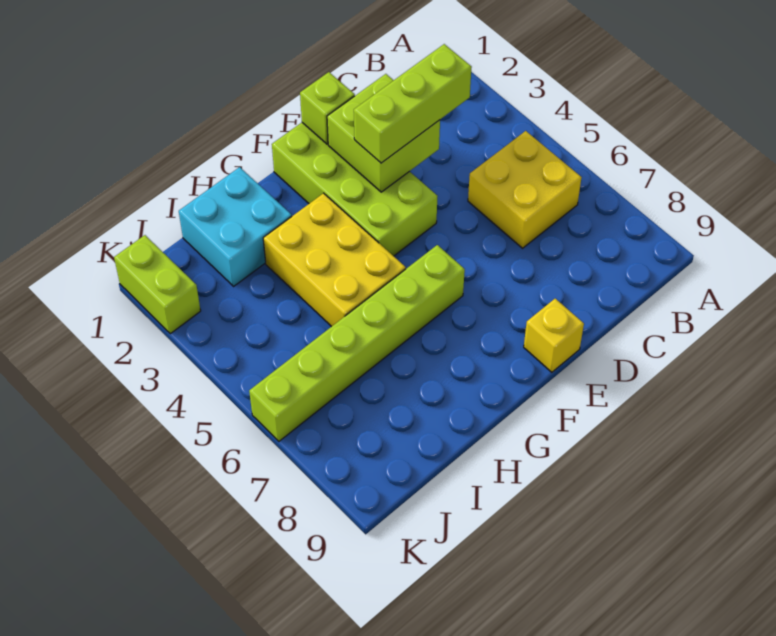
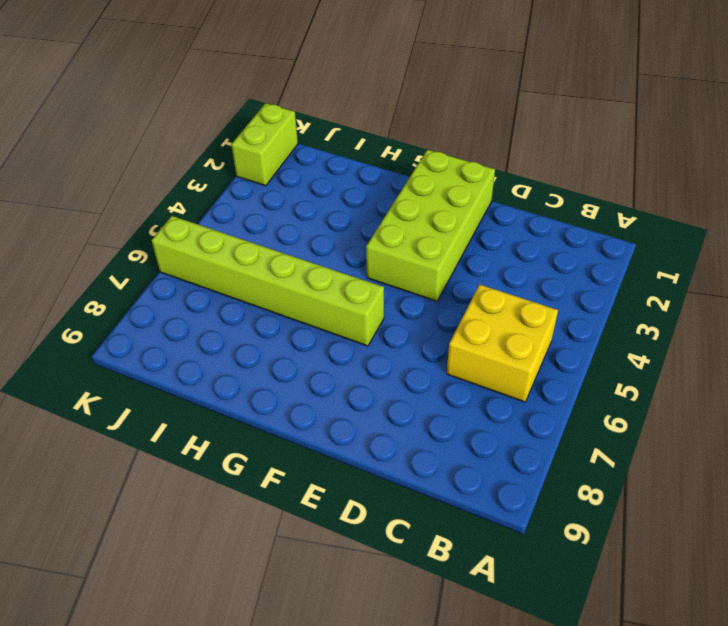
none -> yellow brick E9 level 1
none -> yellow brick G3:H5 level 1

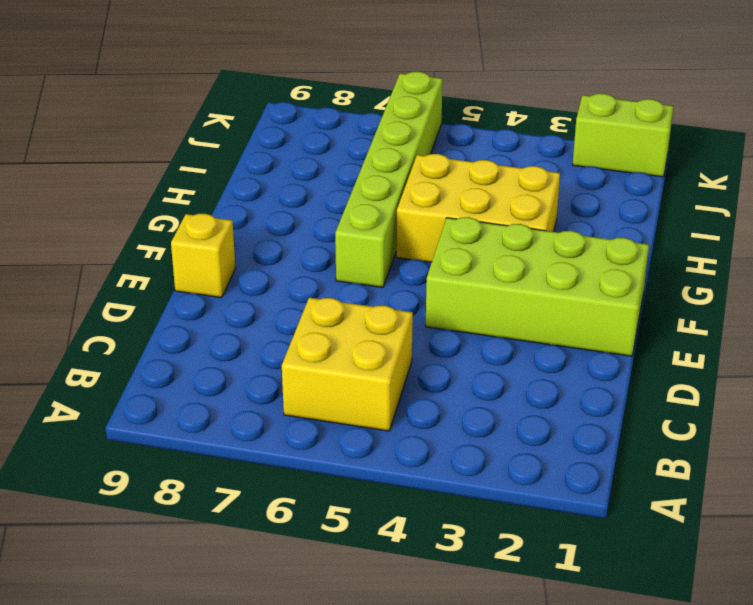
none -> cyan brick H1:I2 level 1
none -> lime brick D2:E3 level 2

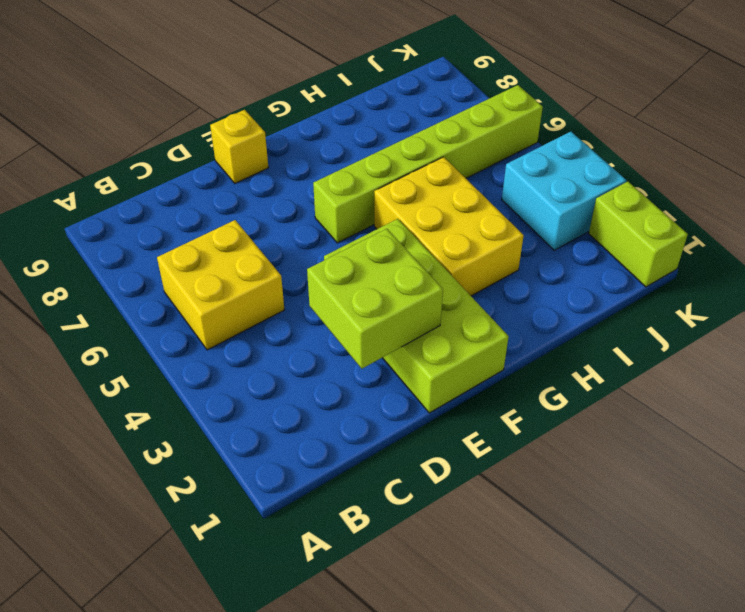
cyan brick J3:K4 level 1 -> cyan brick H1:I2 level 1
none -> lime brick E1 level 2
none -> lime brick C3:E3 level 3

